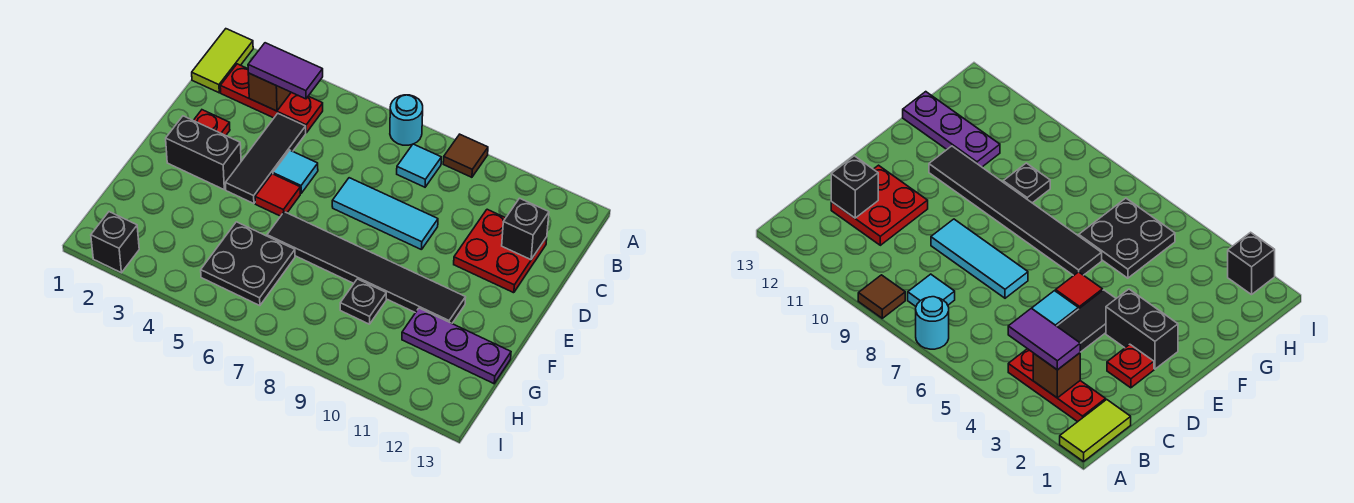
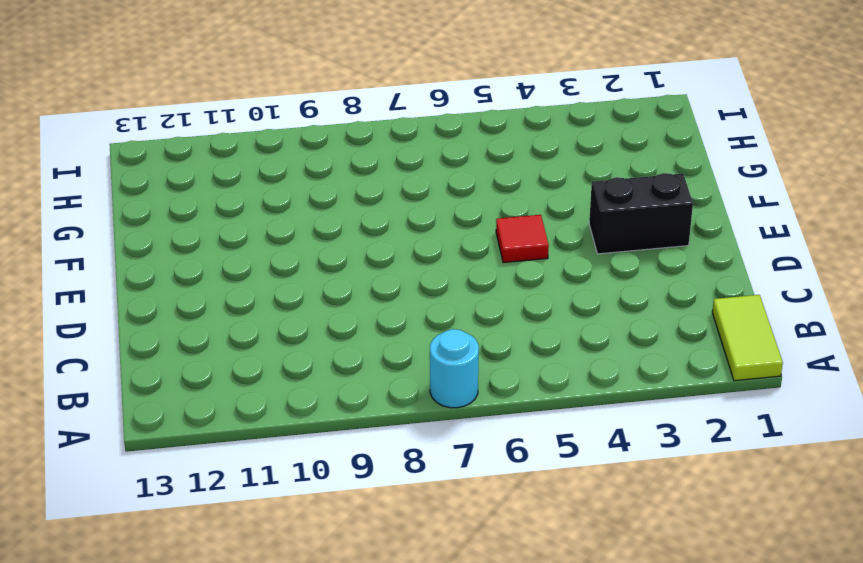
none -> brown tile A9 level 1
none -> red plate B2:B4 level 1
none -> cyan tile B8 level 1

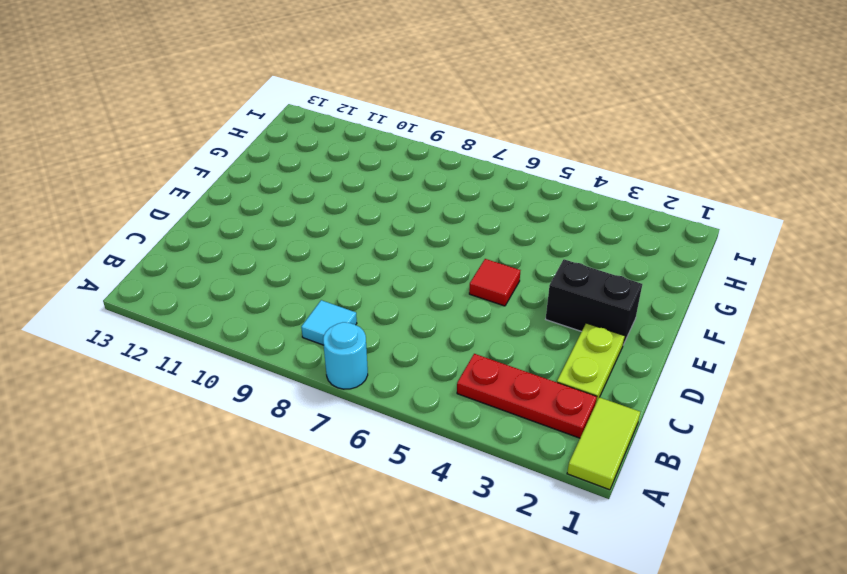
lime plate C2:D2 level 1 -> red plate D2 level 1
none -> brown tile A9 level 1
none -> black tile C4:E4 level 1
none -> red plate C11:D12 level 1

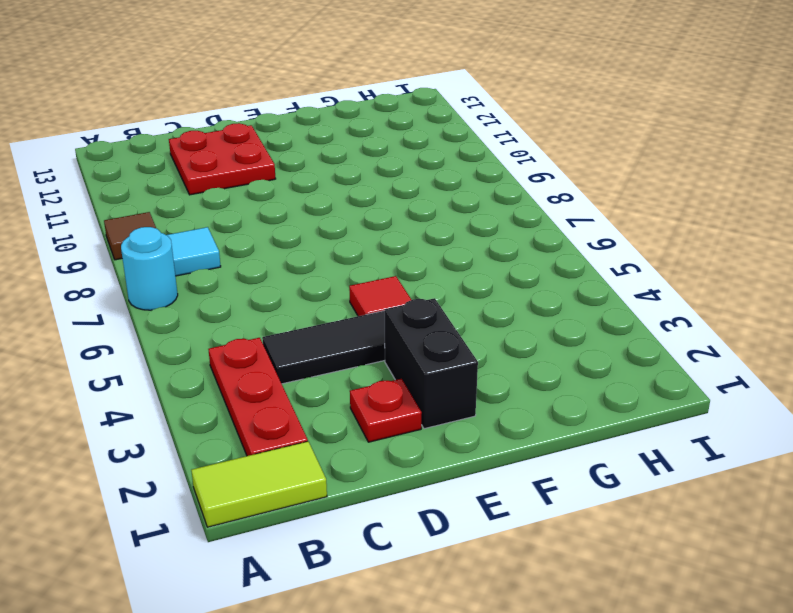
none -> cyan tile D5 level 1
none -> cyan tile D7:D9 level 1
none -> black tile F6:F11 level 1

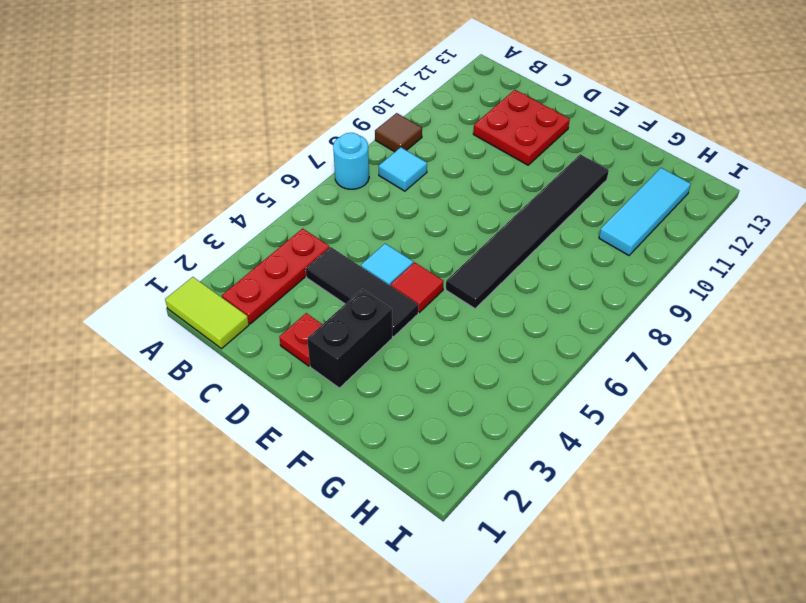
cyan tile H10:H12 level 1 -> cyan tile D7:D9 level 1
none -> black plate G5:H6 level 1
none -> black plate G9 level 1
none -> purple plate G11:G13 level 1

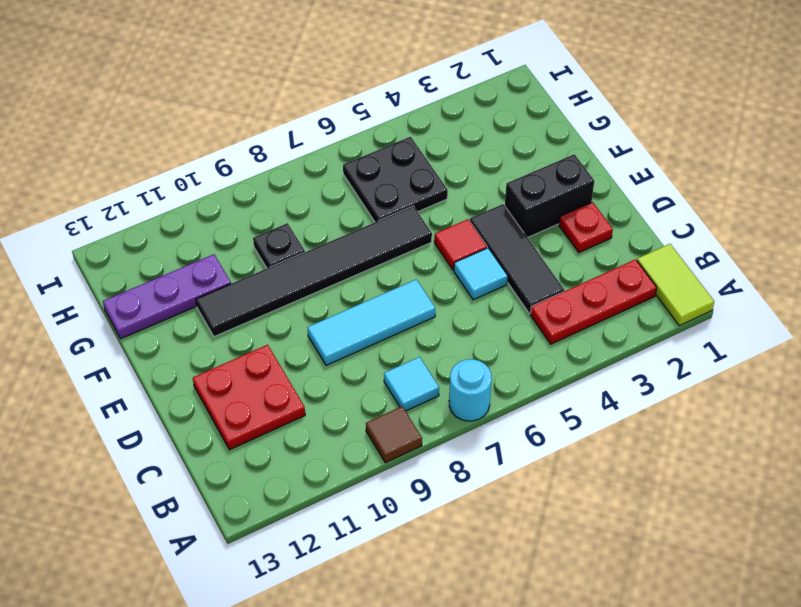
none -> black brick I2 level 1
none -> brown brick B3 level 2
none -> black brick C12 level 2

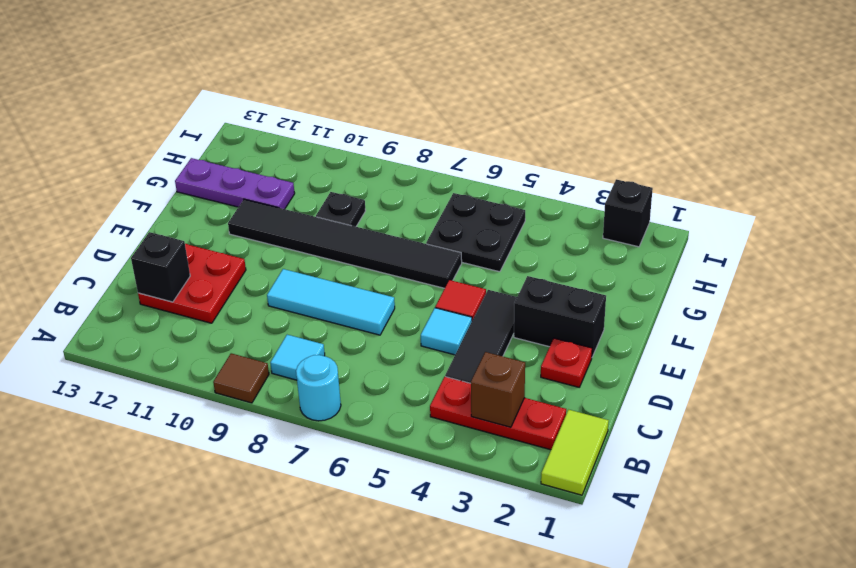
none -> purple tile B3:B4 level 3

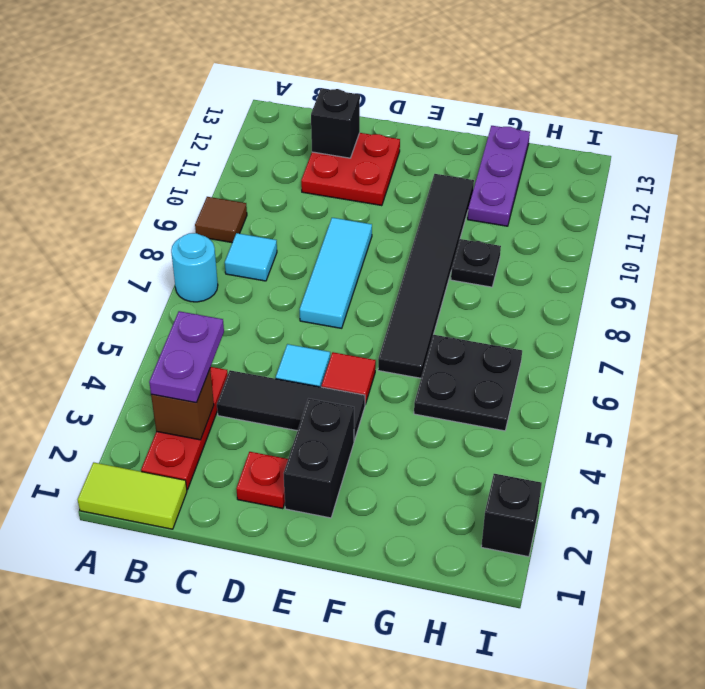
purple plate B3:B4 level 3 -> purple tile B3:B4 level 3

